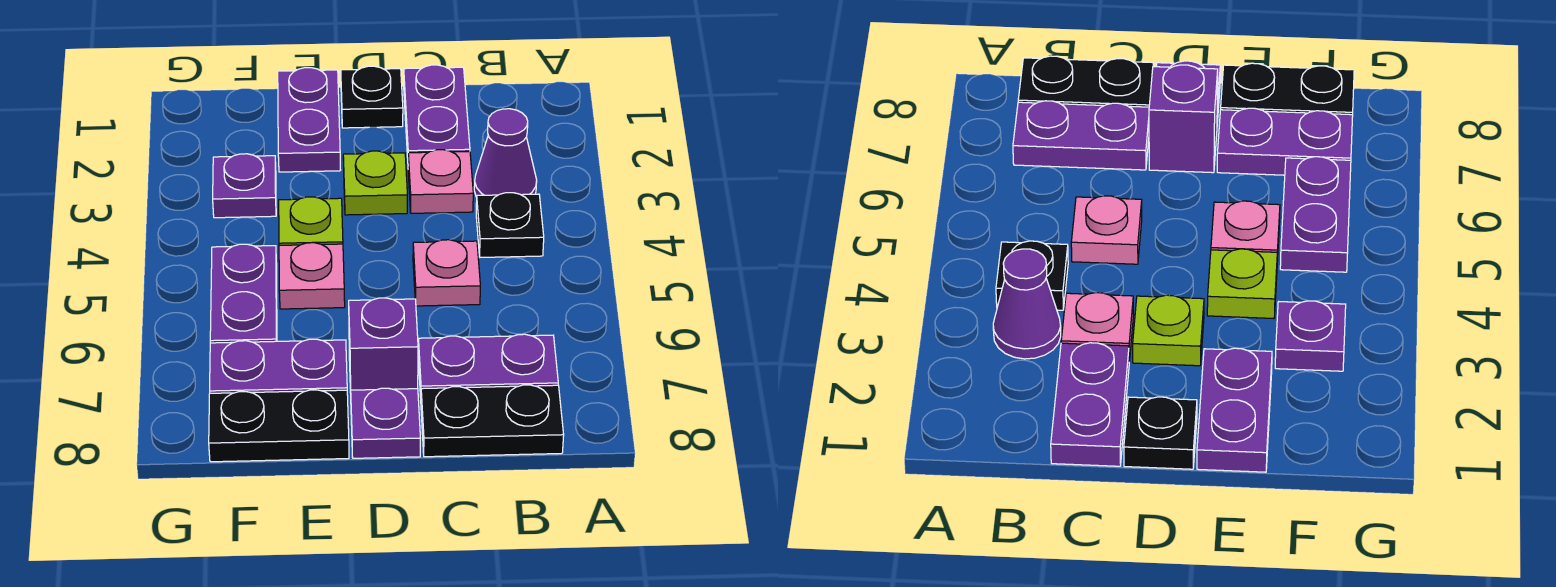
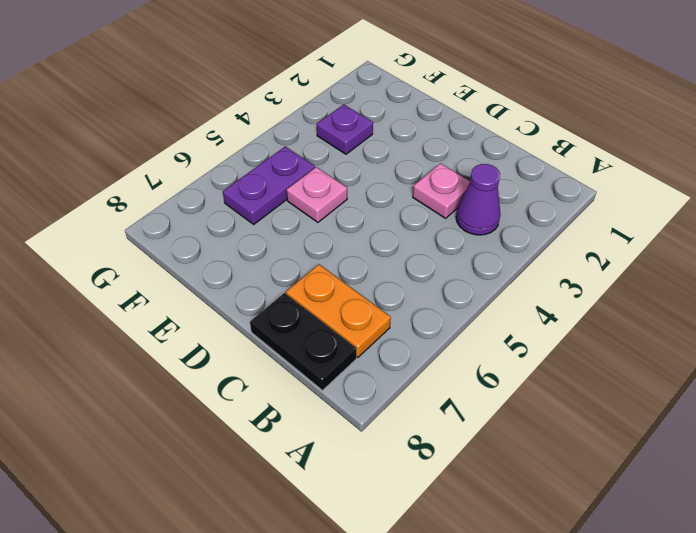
orange plate B7:C7 level 1 -> purple plate B7:C7 level 1
none -> black plate B4 level 1
none -> purple plate C1:C2 level 1
none -> pink plate C5 level 1

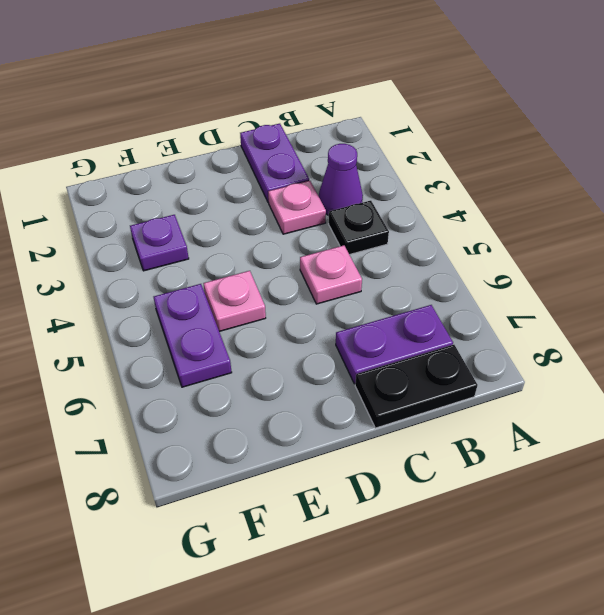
none -> black plate D1 level 1
none -> lime plate D3 level 1
none -> purple brick D7 level 1

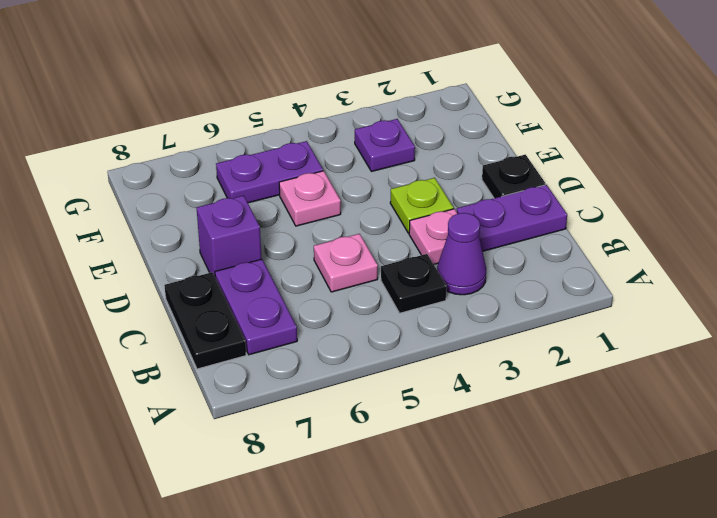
none -> purple plate D8 level 1
none -> purple plate E1:E2 level 1
none -> lime plate E4 level 1

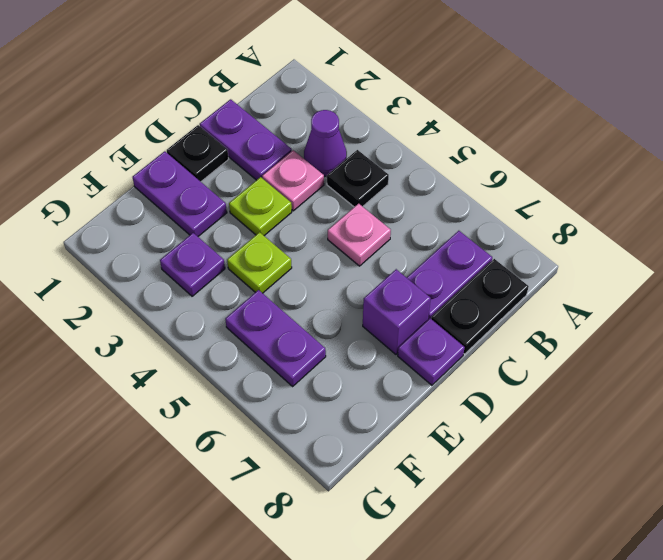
none -> pink plate E5 level 1
none -> purple plate E7:F7 level 1
none -> black plate E8:F8 level 1

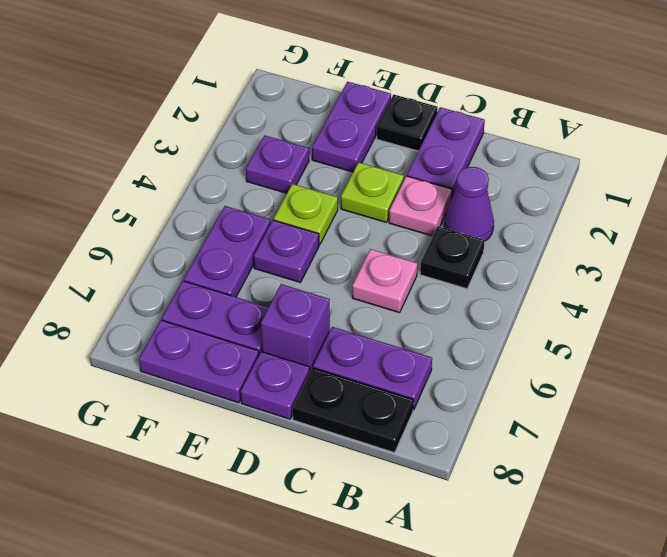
purple plate E5 level 1 -> pink plate E5 level 1
purple plate E8:F8 level 1 -> black plate E8:F8 level 1

